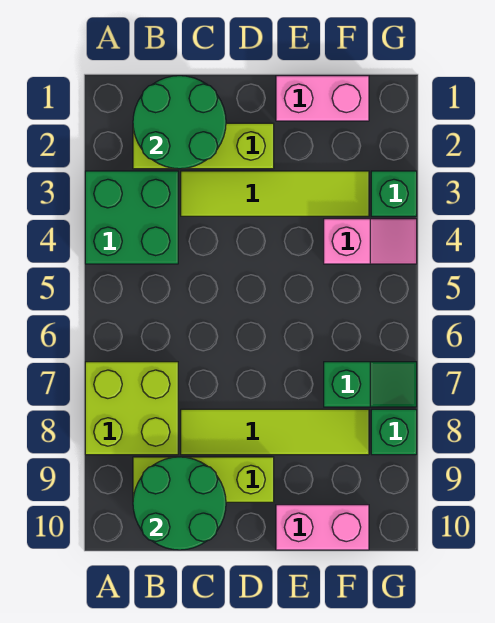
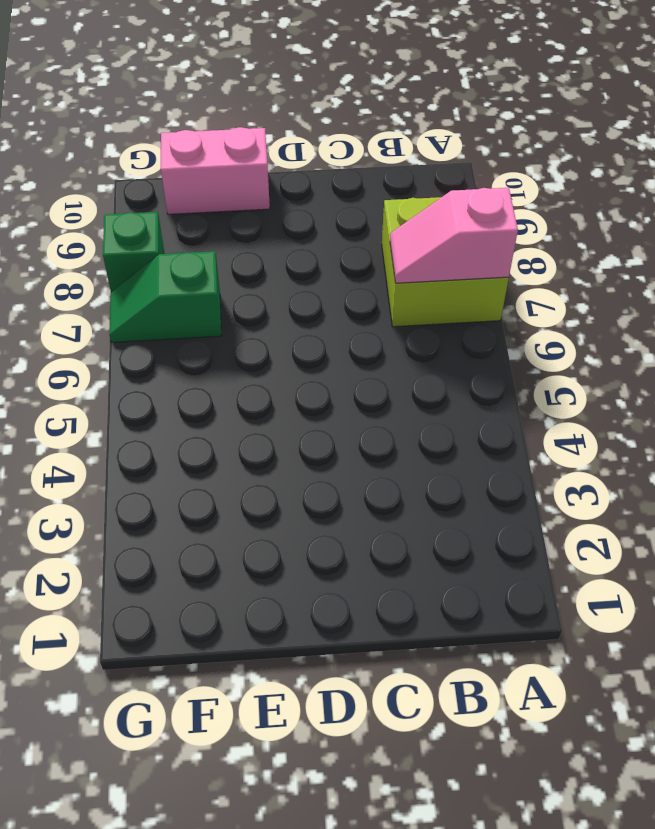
pink slope A7:B7 level 2 top A -> pink slope F4:G4 level 1 top F
none -> green brick A3:B4 level 1
none -> lime brick B2:D2 level 1
none -> lime brick B9:D9 level 1

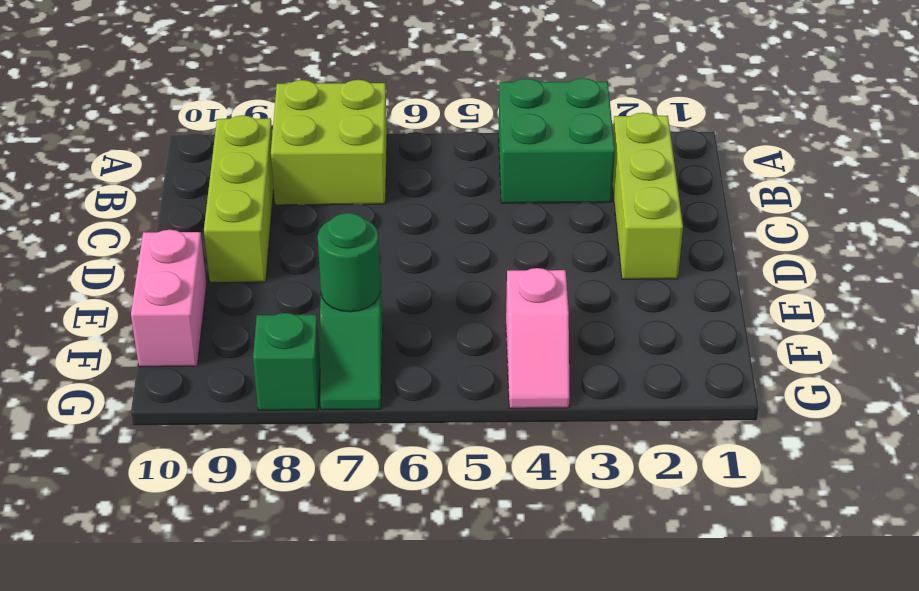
green round brick F7 level 2 -> none
none -> lime tile C3:F3 level 1
none -> lime tile C8:F8 level 1
none -> pink brick E1:F1 level 1

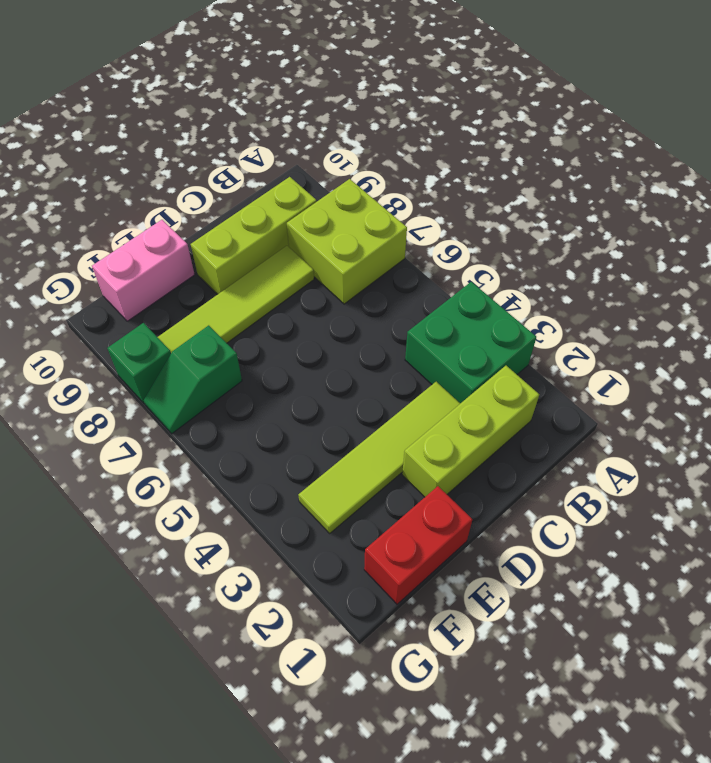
red brick E1:F1 level 1 -> pink brick E1:F1 level 1
none -> pink slope F4:G4 level 1 top F
none -> green brick G3 level 1
none -> green round brick B1:C2 level 2

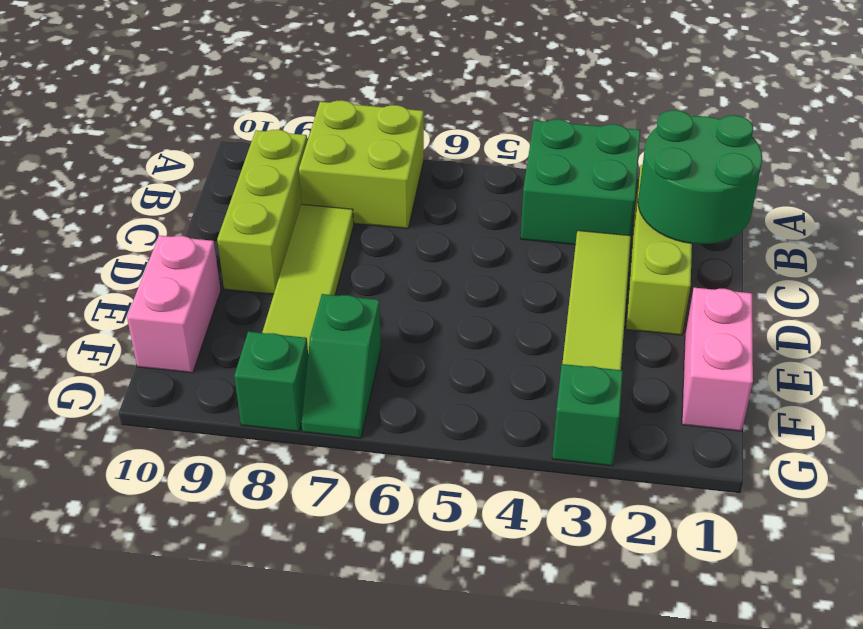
none -> pink slope F4:G4 level 1 top F
none -> green round brick B9:C10 level 2

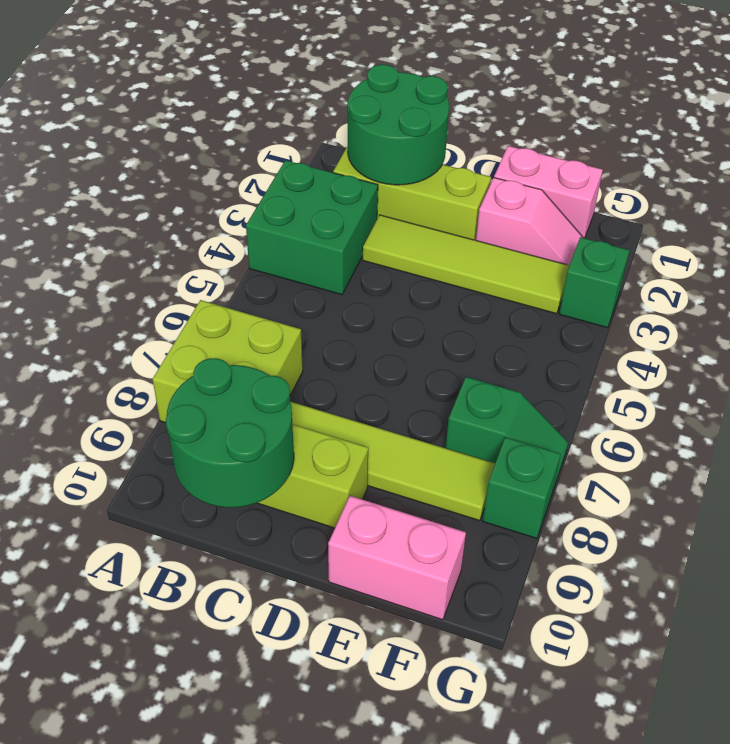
pink slope E2:F2 level 1 top E -> pink slope F4:G4 level 1 top F

